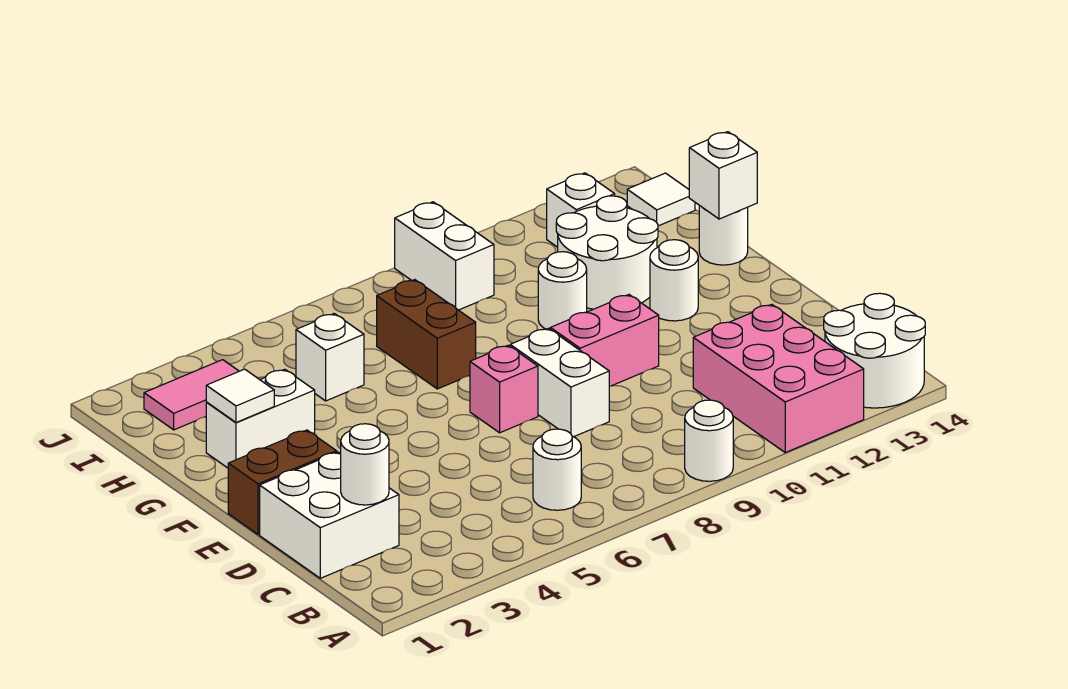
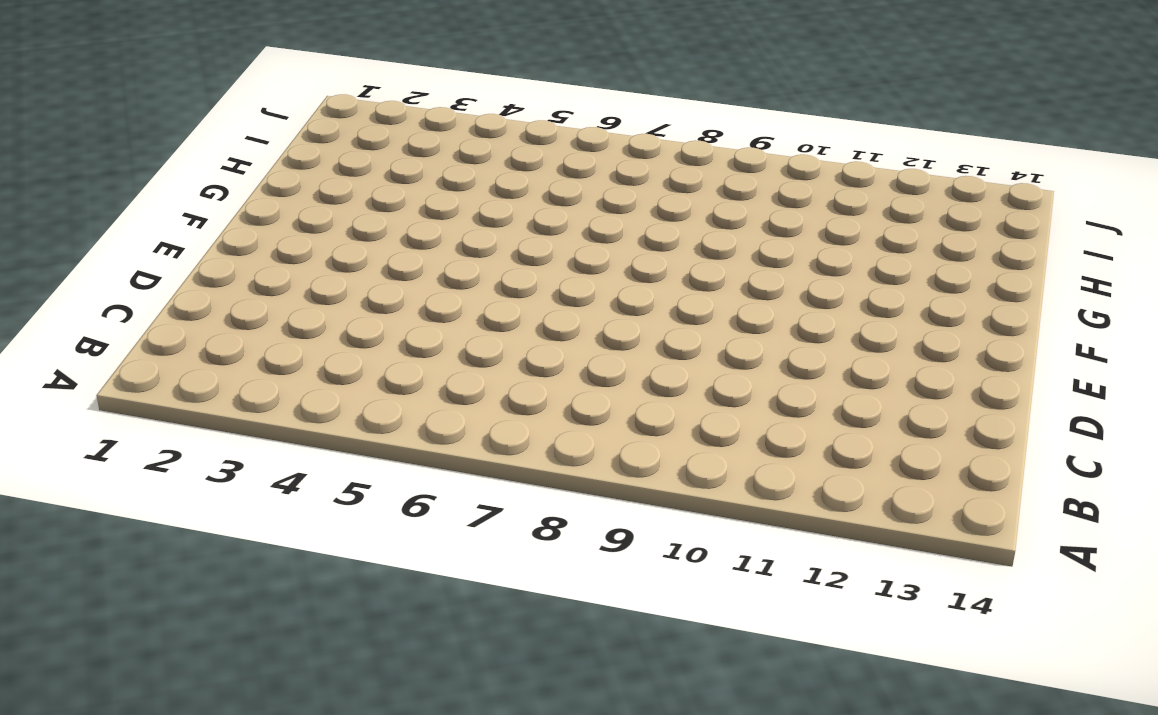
none -> white round brick A9 level 1
none -> pink brick A11:C12 level 1
none -> white round brick A13:B14 level 1

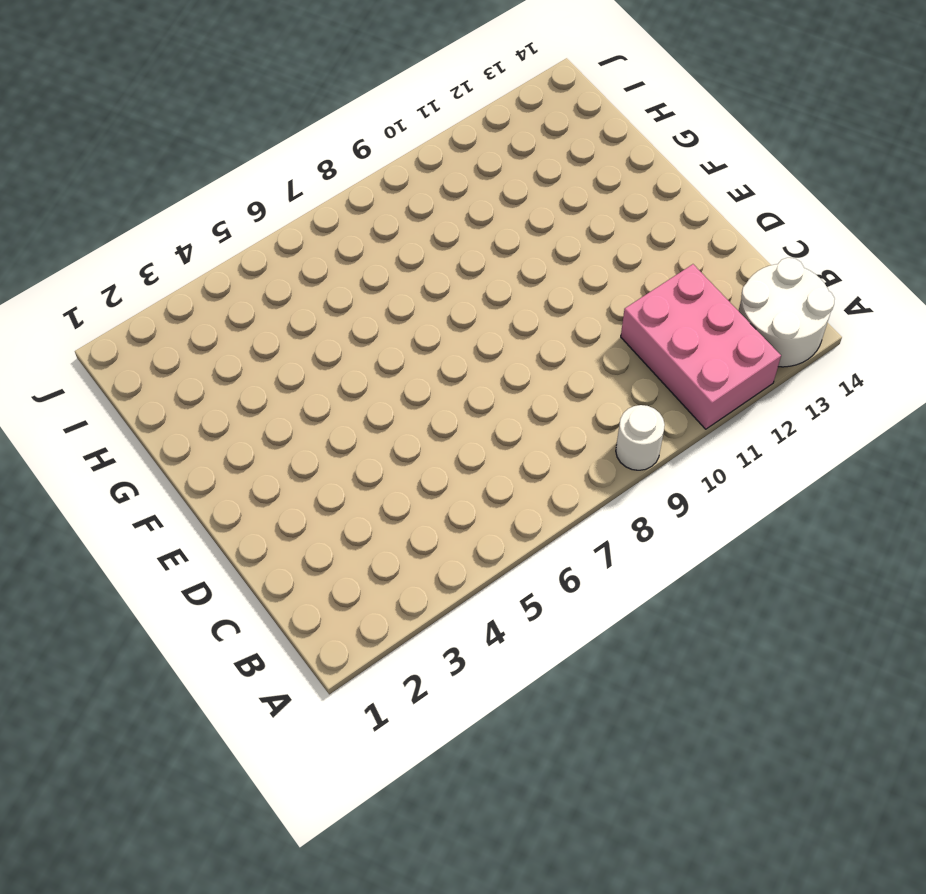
none -> white round brick B6 level 1
none -> white brick C1:D2 level 1
none -> white brick D8:E8 level 1

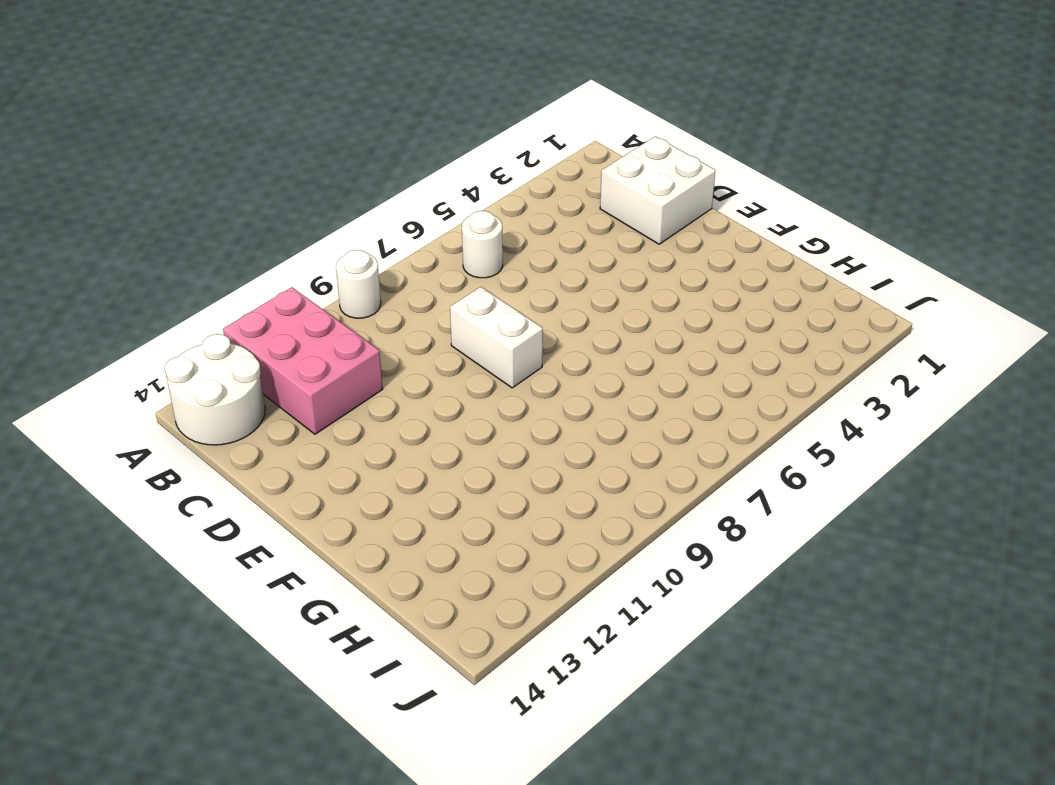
none -> brown brick E1:E2 level 1
none -> pink brick E7 level 1
none -> pink brick E9:E10 level 1

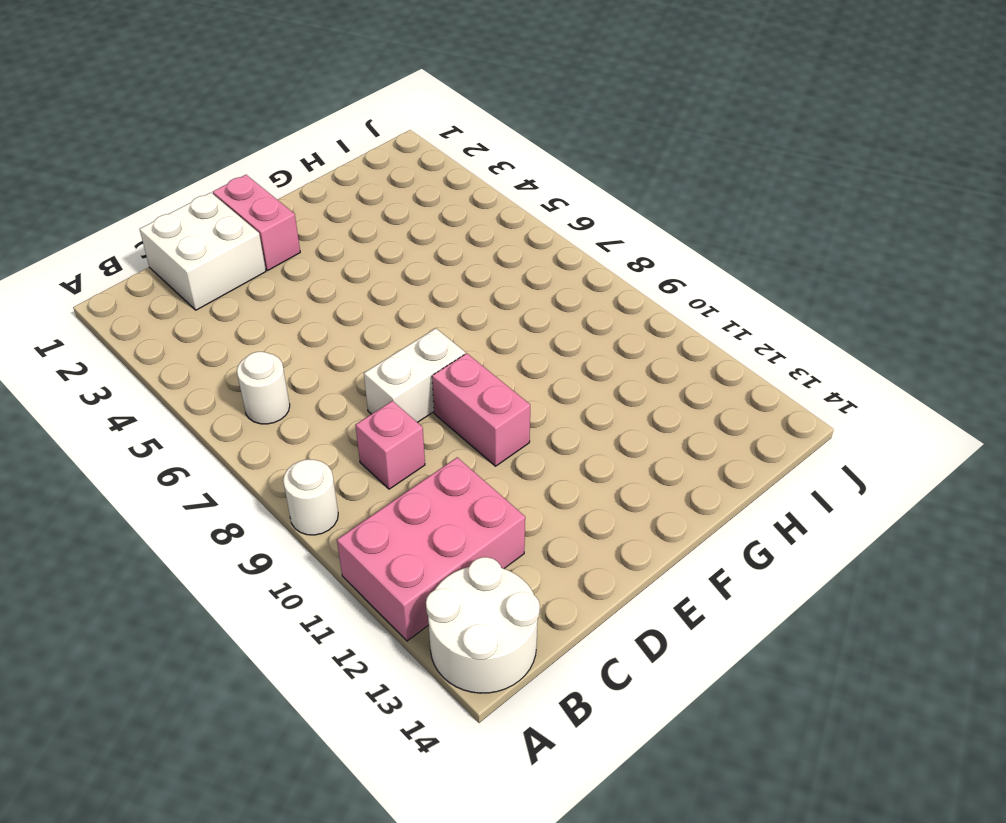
pink brick C9 level 1 -> pink brick E7 level 1
pink brick E1:E2 level 1 -> brown brick E1:E2 level 1
none -> white round brick F12 level 1
none -> white brick G2:G3 level 1
none -> brown brick G7:H7 level 1

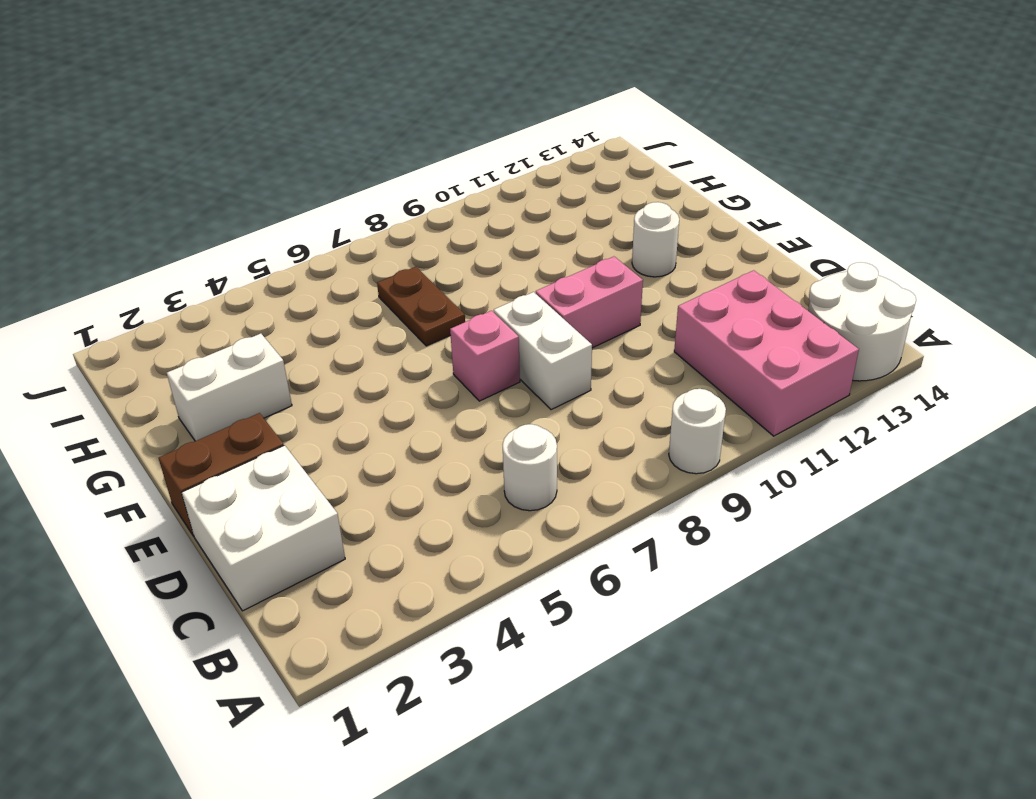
brown plate G7:H7 level 1 -> brown brick G7:H7 level 1
none -> white round brick G10 level 1
none -> white round brick G11:H12 level 1
none -> white round brick G14 level 1

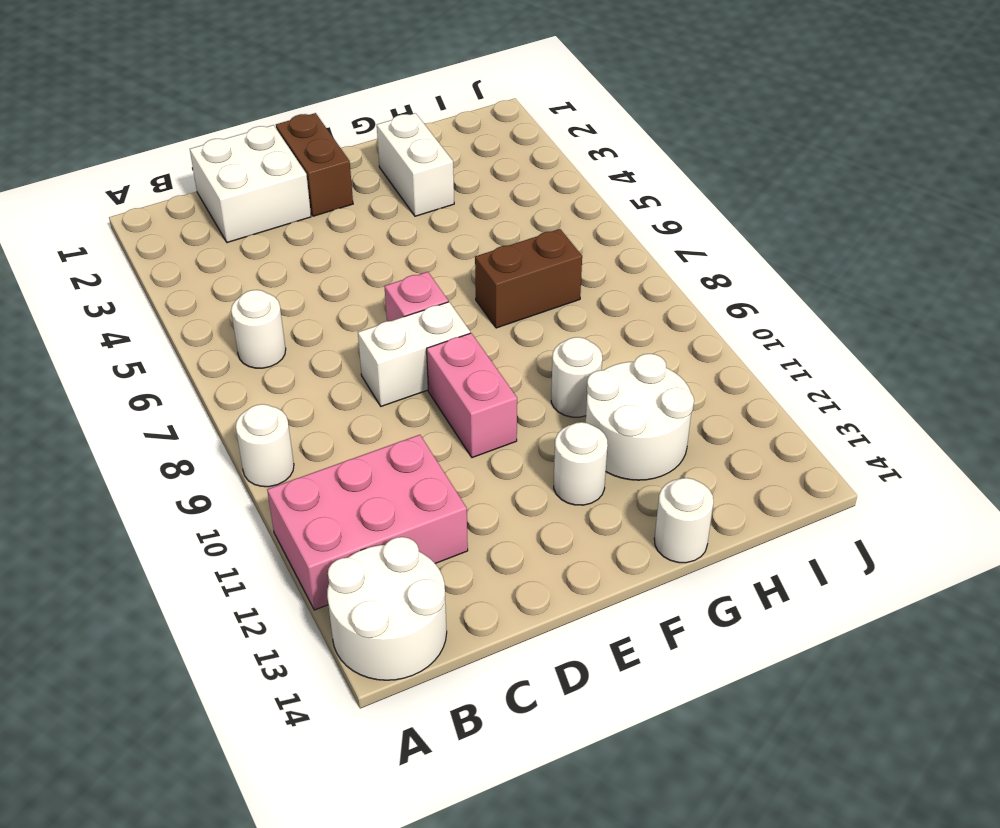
none -> white brick H5 level 1
none -> pink tile I2:I3 level 1
none -> white brick I9:J9 level 1

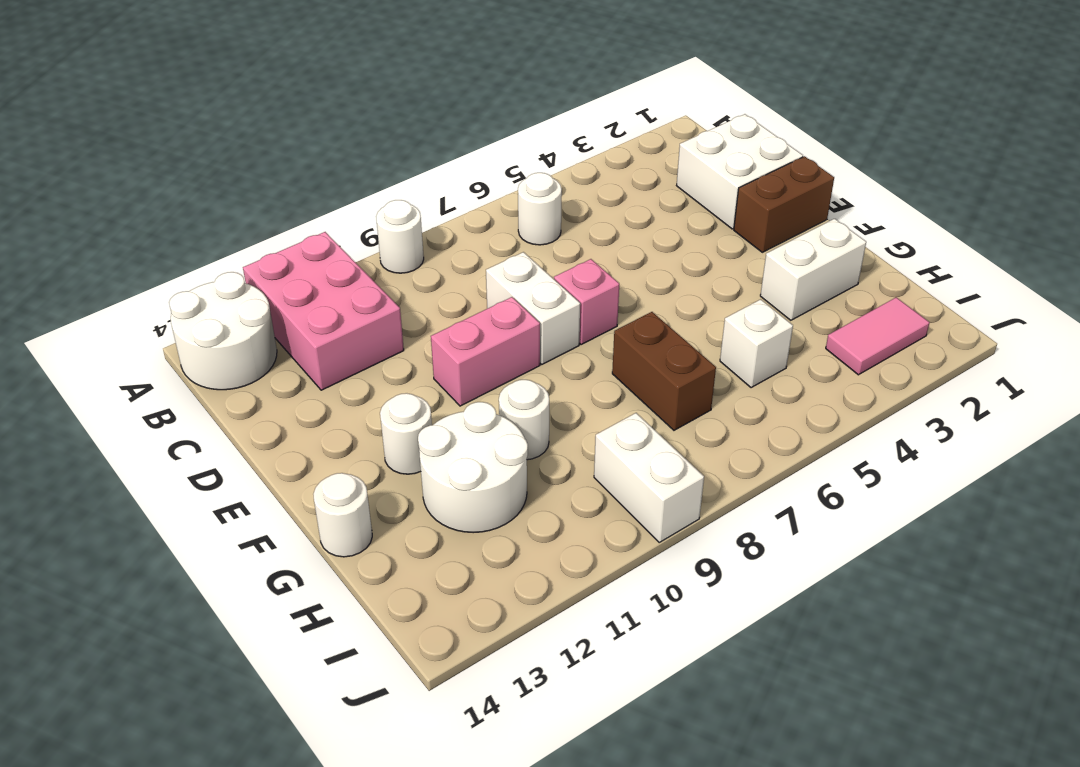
none -> white brick I12 level 1
none -> white tile I14 level 1
none -> white round brick C2 level 2

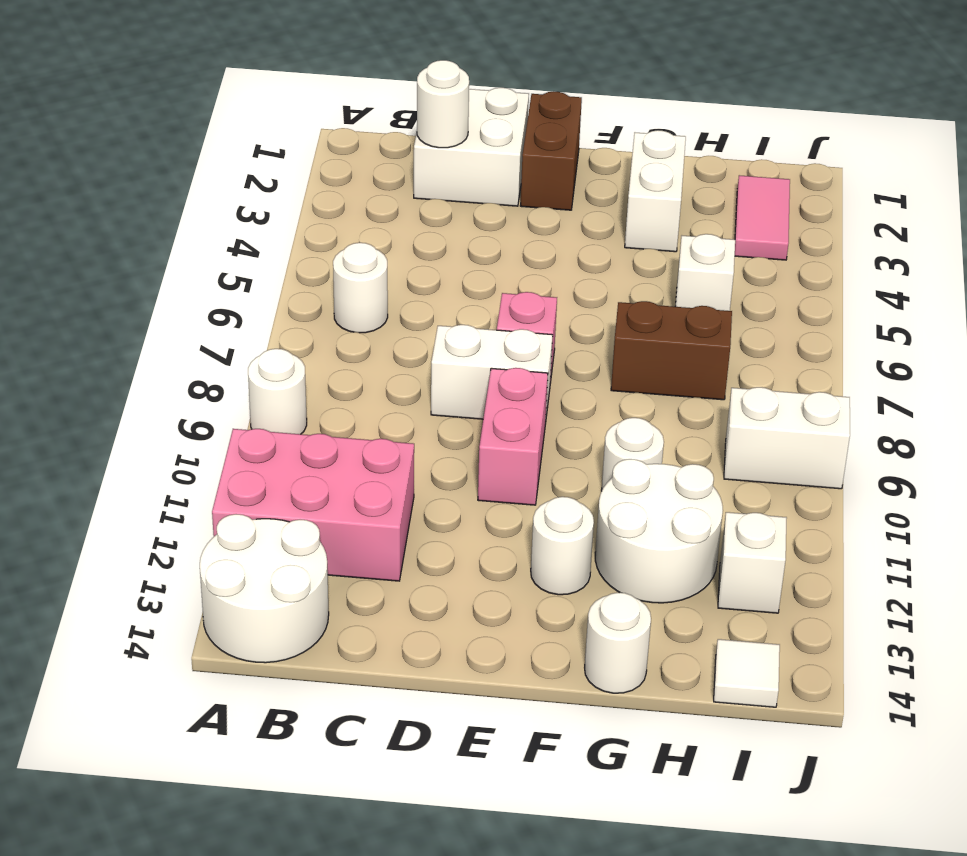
none -> white tile G2 level 2
none -> white brick G14 level 2

